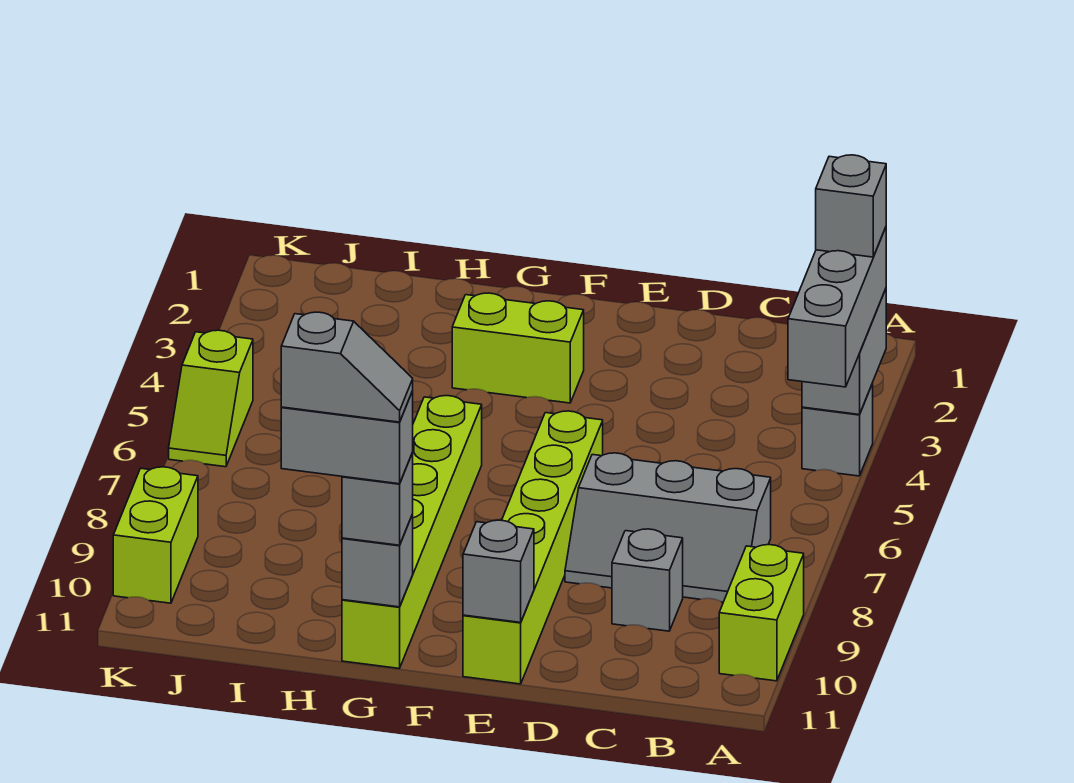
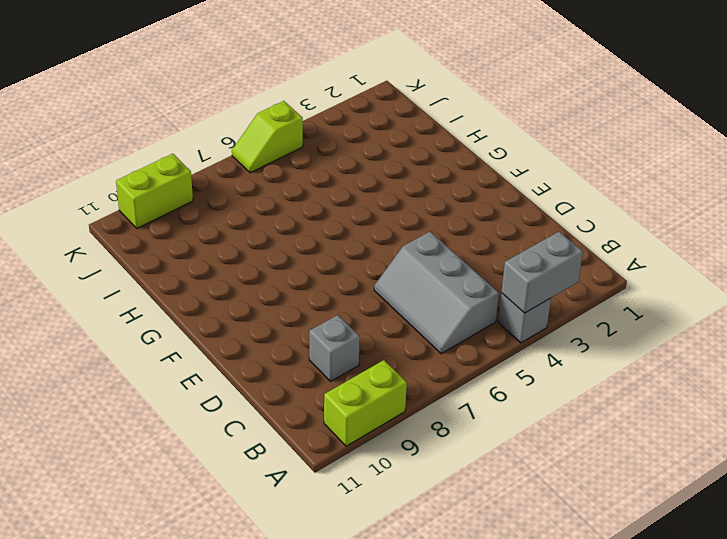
grey slope B5:D6 level 1 top 5 -> grey slope B7:D8 level 1 top 7
none -> lime brick E6:E11 level 1
none -> lime brick F3:G3 level 1
none -> lime brick G6:G11 level 1

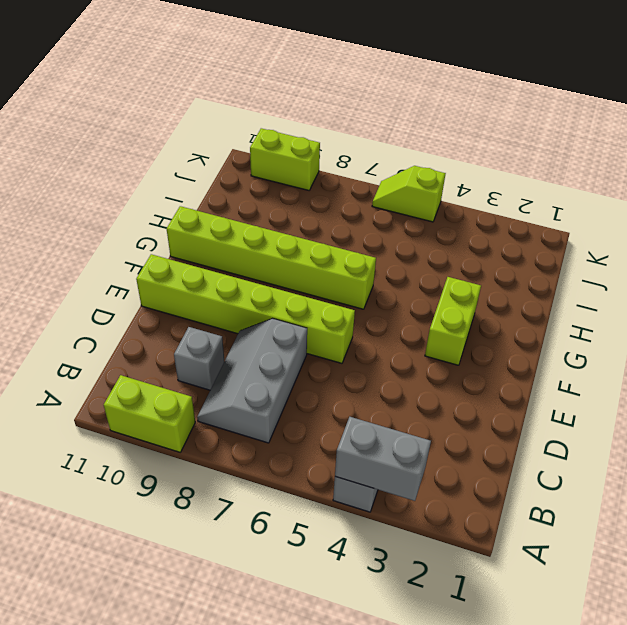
none -> grey brick E11 level 2
none -> grey brick G11 level 2
none -> grey brick A3:A5 level 3

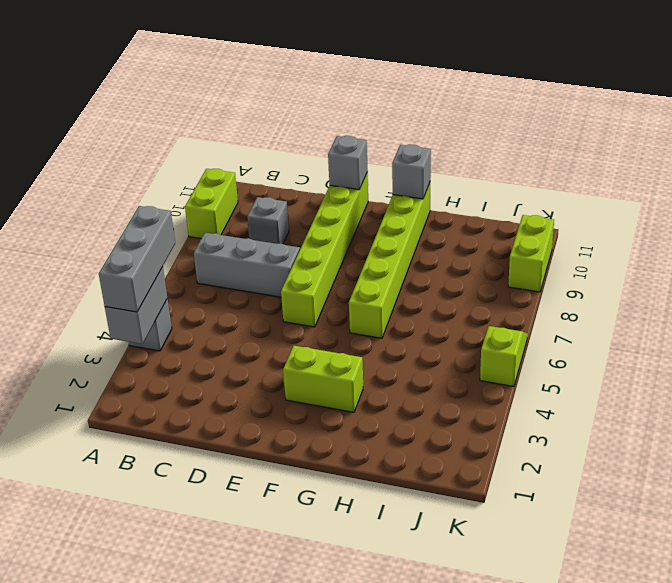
none -> grey brick G11 level 3
none -> grey brick A3 level 4
none -> grey brick G11:H11 level 4

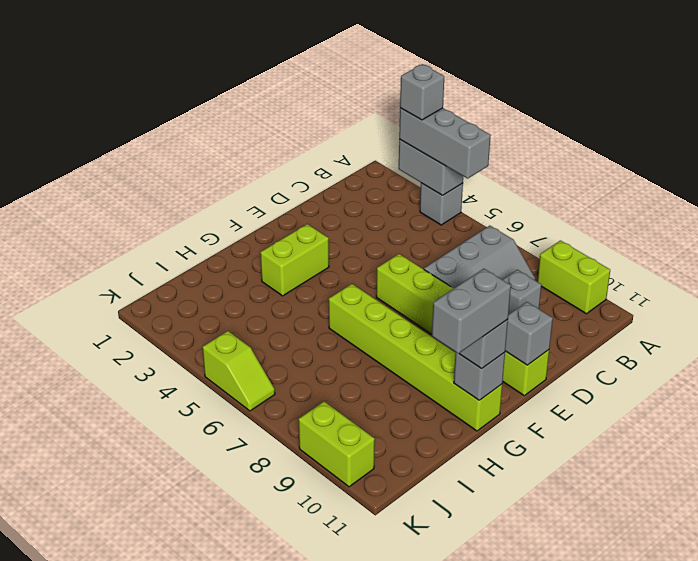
none -> grey slope G11:H11 level 5 top H

